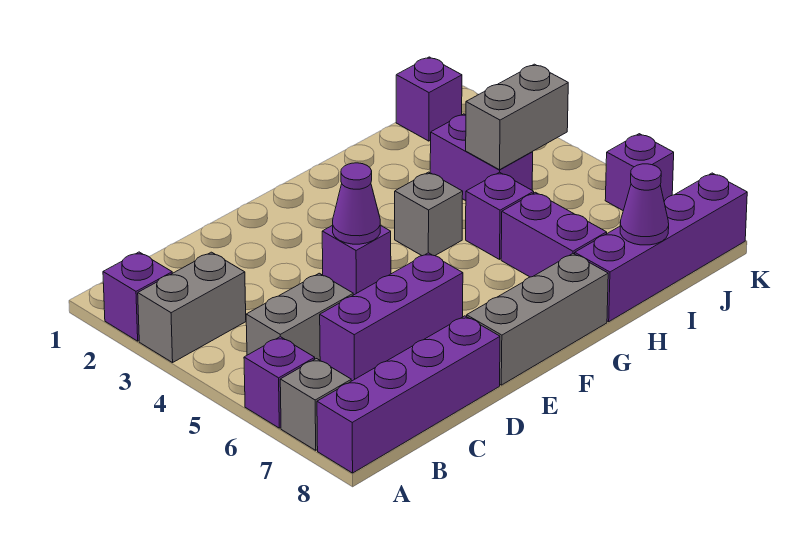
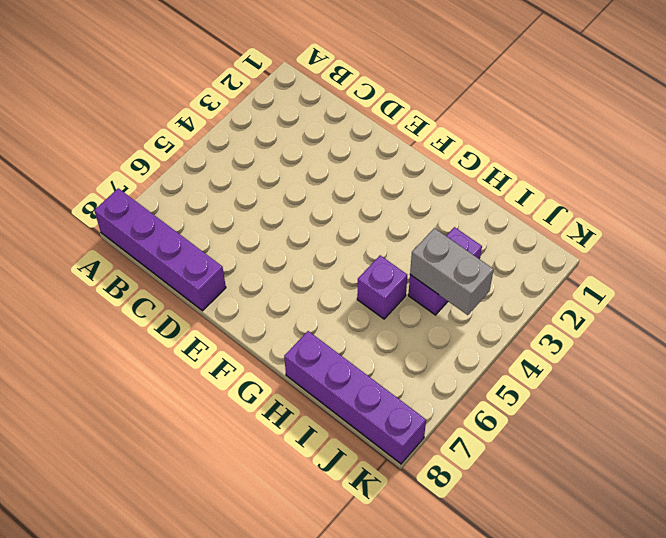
none -> purple brick A2 level 1
none -> grey brick A3:B3 level 1
none -> purple brick A6 level 1

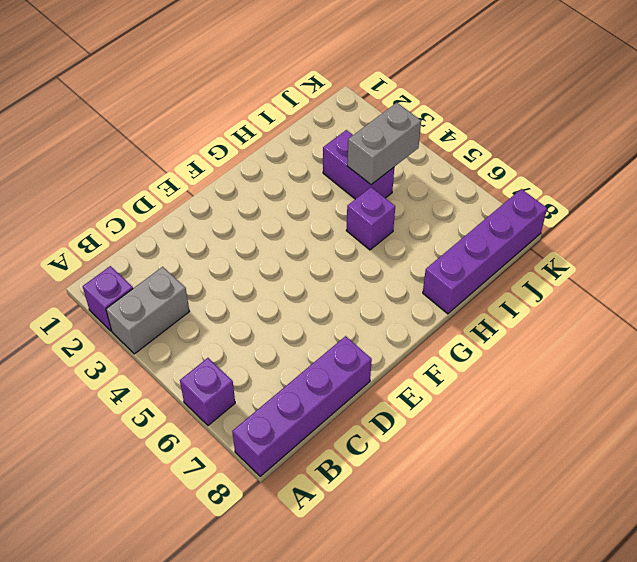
none -> grey brick A7 level 1
none -> grey brick B5:C5 level 1
none -> purple brick C6:E6 level 1

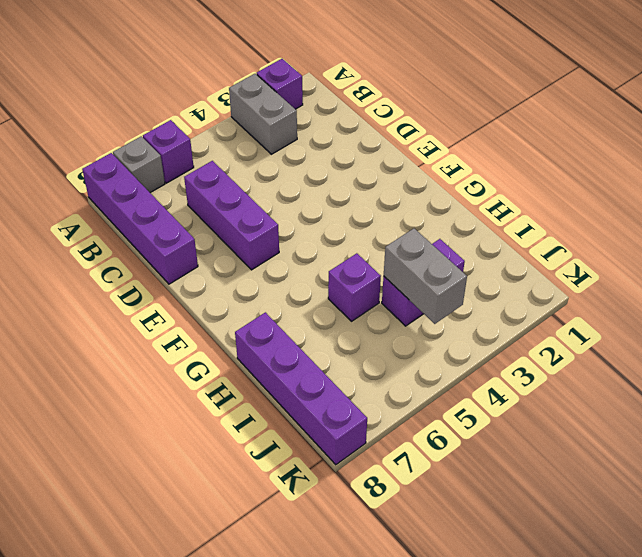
none -> grey brick B5:C5 level 1
none -> purple brick E4 level 1
none -> grey brick E8:G8 level 1

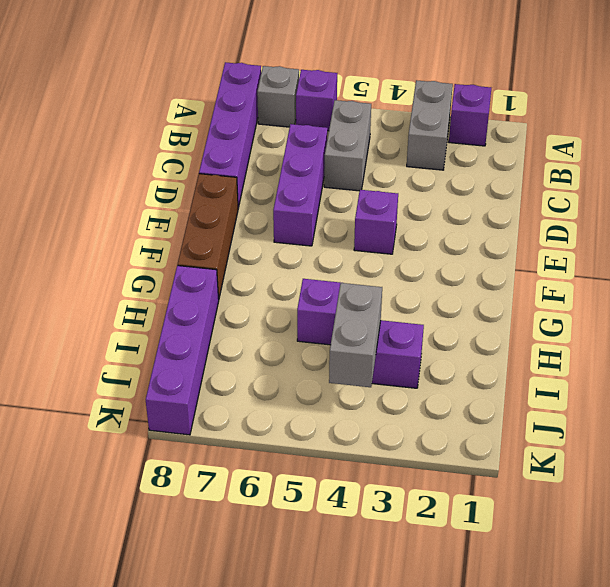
brown brick E8:G8 level 1 -> grey brick E8:G8 level 1
none -> grey brick G4 level 1
none -> purple brick H6:H7 level 1
none -> purple brick J1 level 1

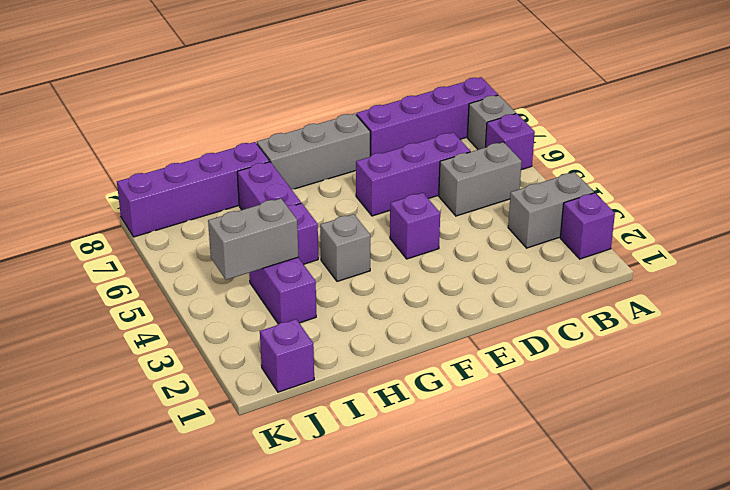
none -> purple brick K6 level 1
none -> purple cone E4 level 2
none -> purple cone I8 level 2

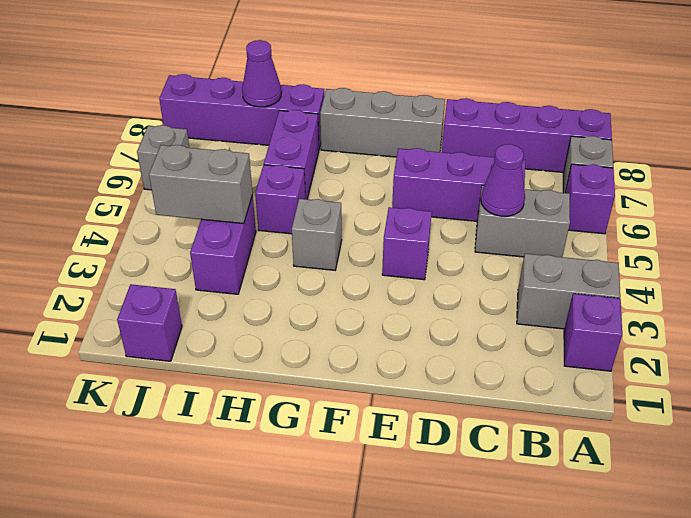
purple cone C5 level 2 -> purple cone E4 level 2
grey brick K6 level 1 -> purple brick K6 level 1

